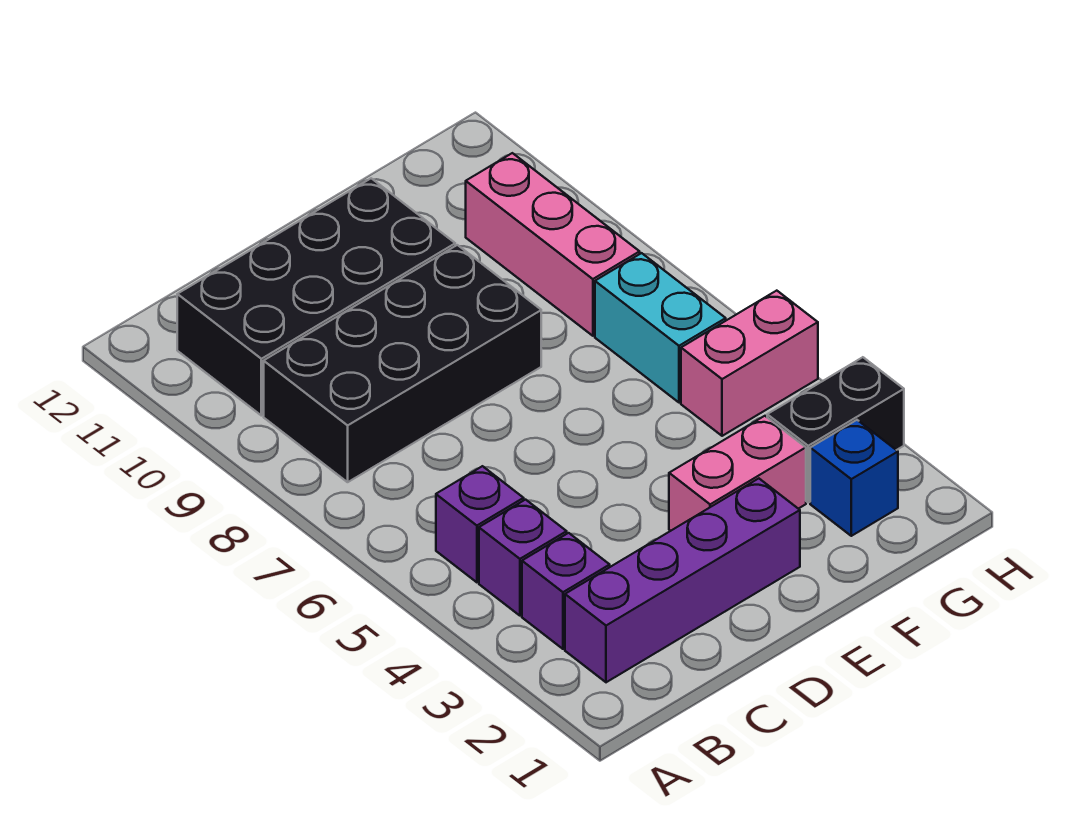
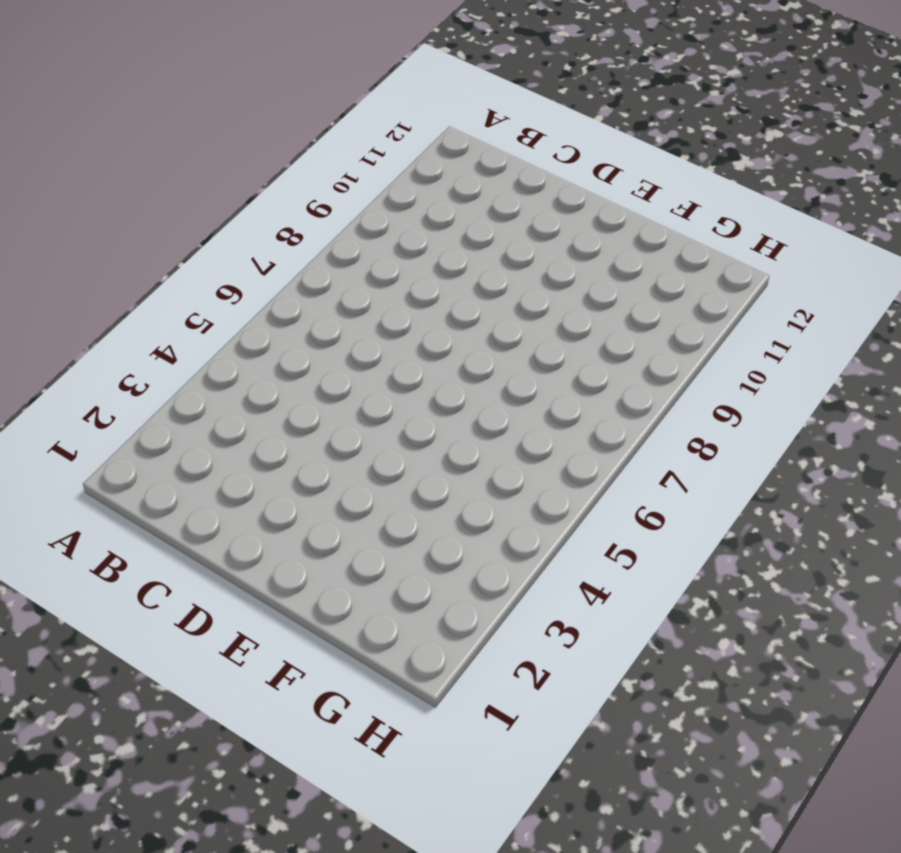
none -> purple brick B2:E2 level 1
none -> purple brick B3 level 1
none -> purple brick B4 level 1

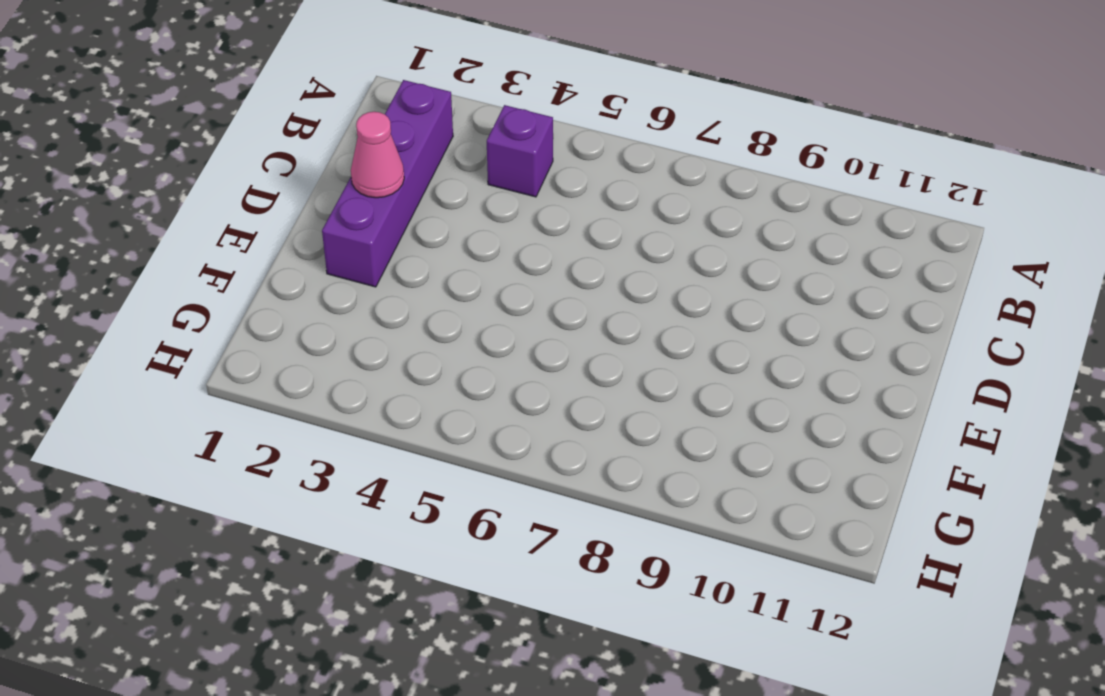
pink cone D2 level 2 -> none
none -> purple brick B3 level 1
none -> purple brick B5 level 1
none -> black brick B8:E9 level 1

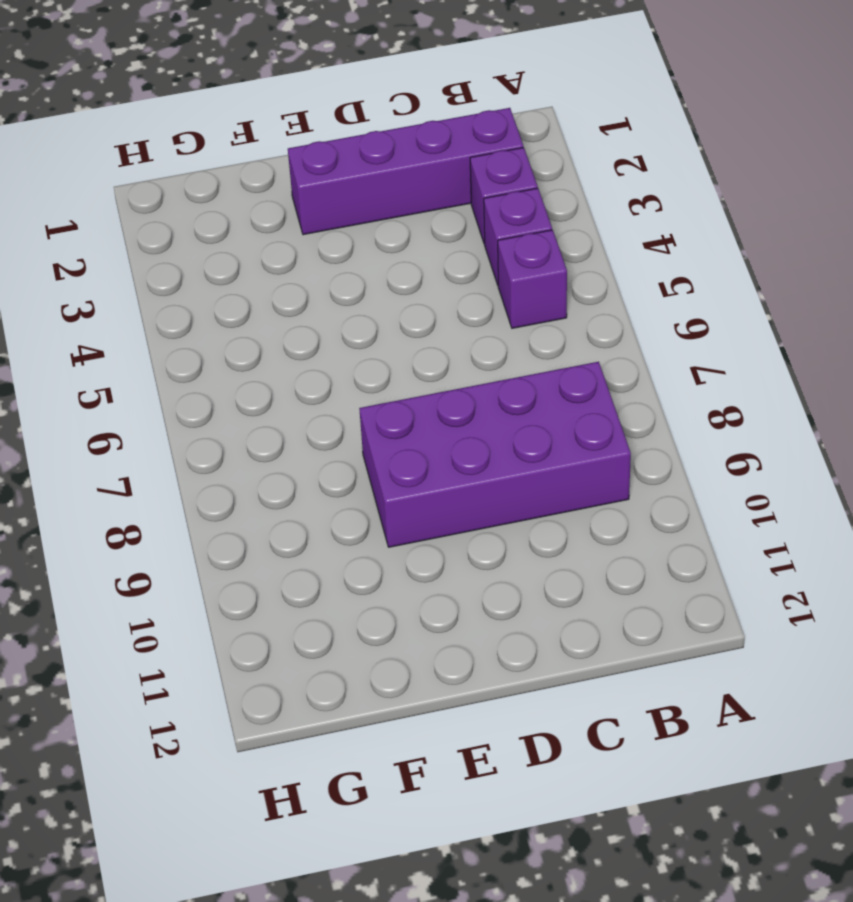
purple brick B8:E9 level 1 -> black brick B8:E9 level 1
none -> black brick B10:E11 level 1
none -> pink brick E3:F3 level 1
none -> blue brick G2 level 1

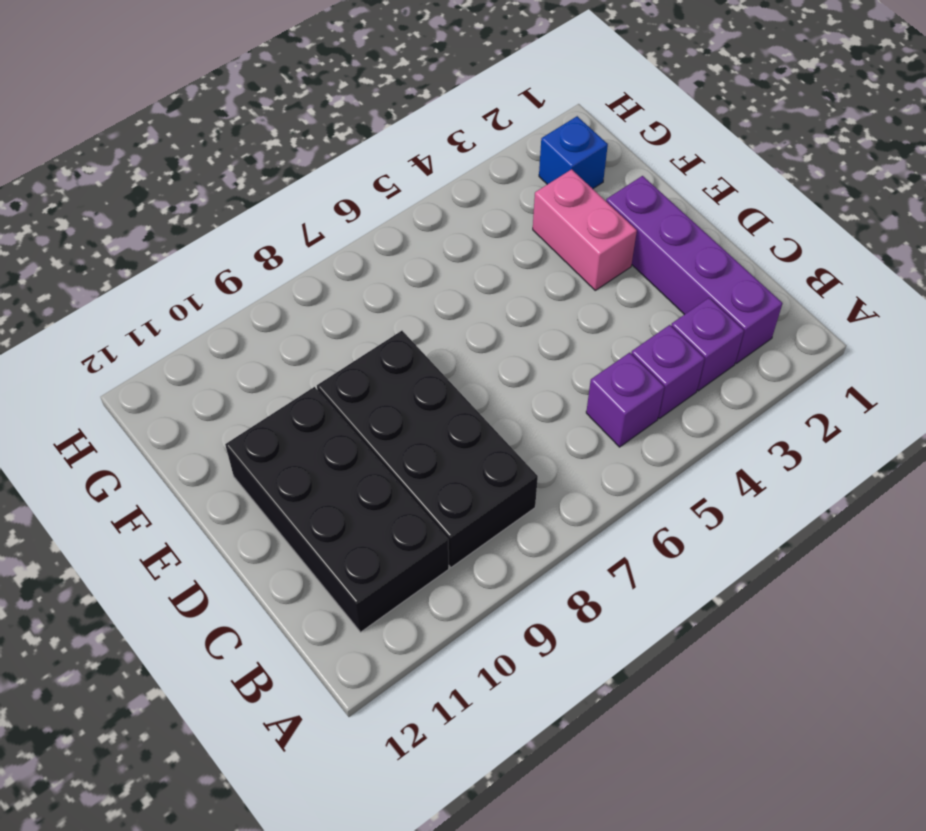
none -> black brick G3:H3 level 1
none -> pink brick G5:H5 level 1
none -> cyan brick G6:G7 level 1

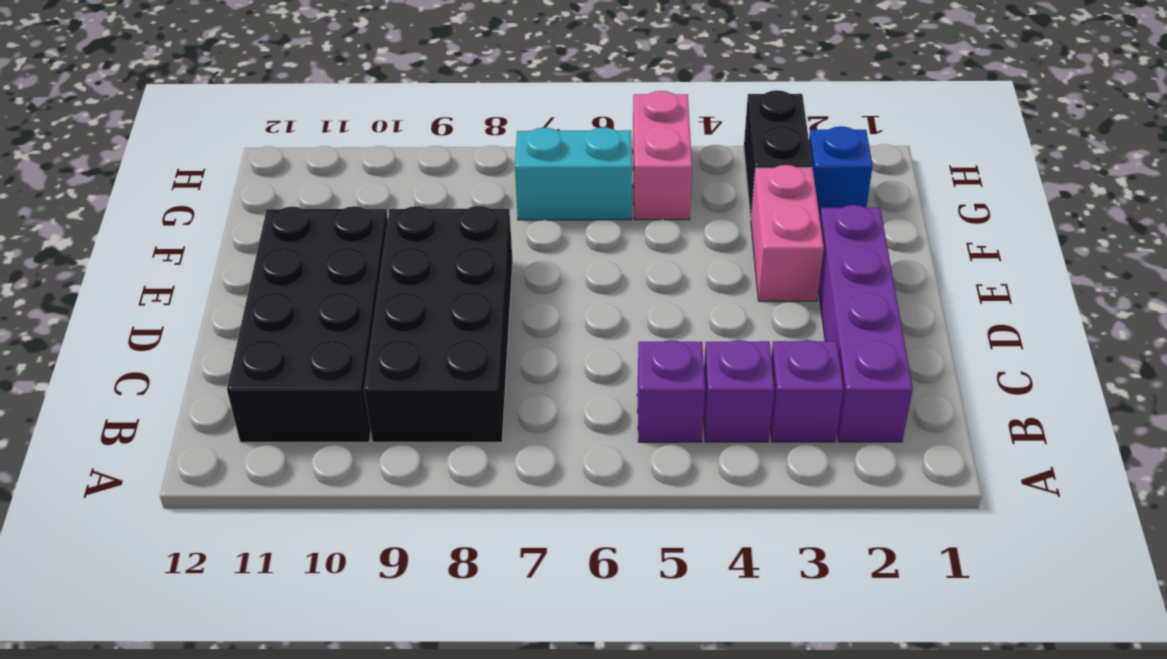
none -> pink brick G8:G10 level 1

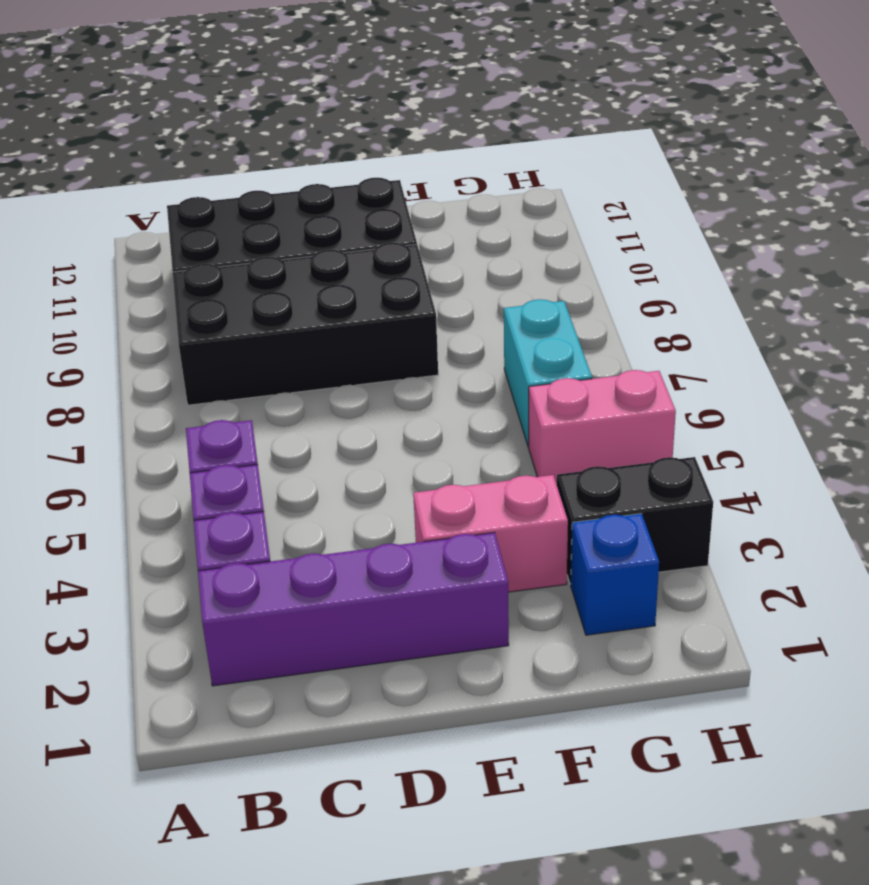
none -> pink brick G8:G10 level 1

